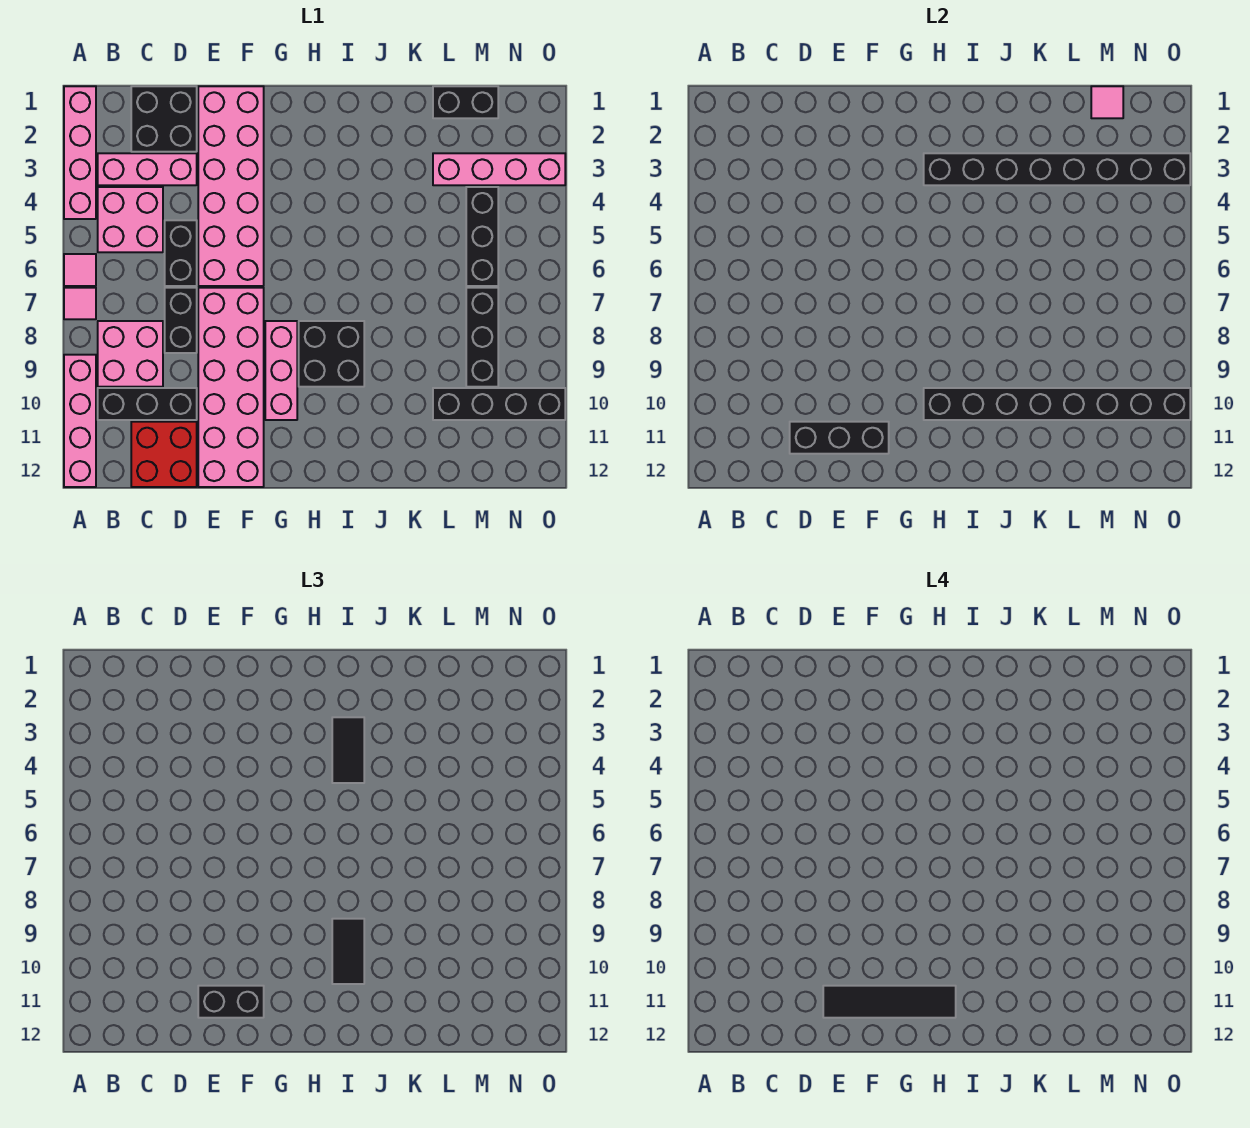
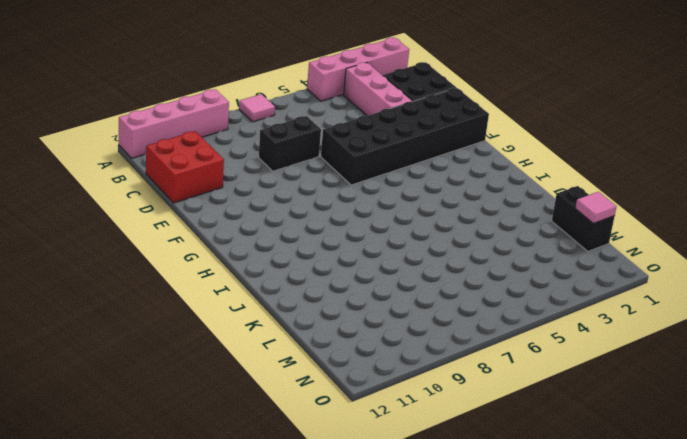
black brick E1:F6 level 1 -> pink brick E1:F6 level 1
none -> pink tile A6 level 1
none -> pink brick B4:C5 level 1
none -> pink brick B8:C9 level 1

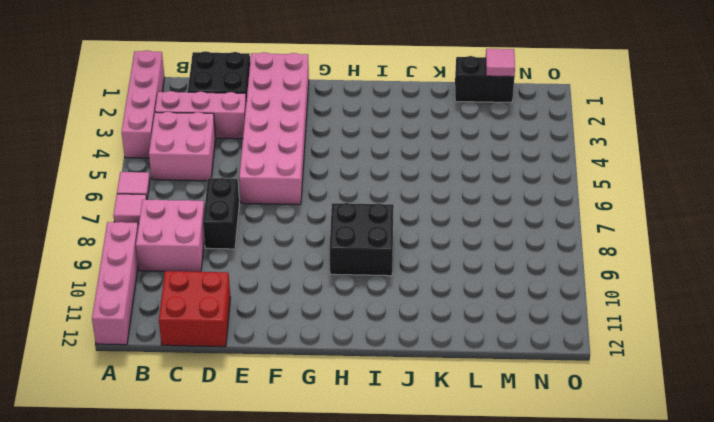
none -> black brick B10:D10 level 1
none -> black brick D5:D6 level 1
none -> pink brick E7:F12 level 1

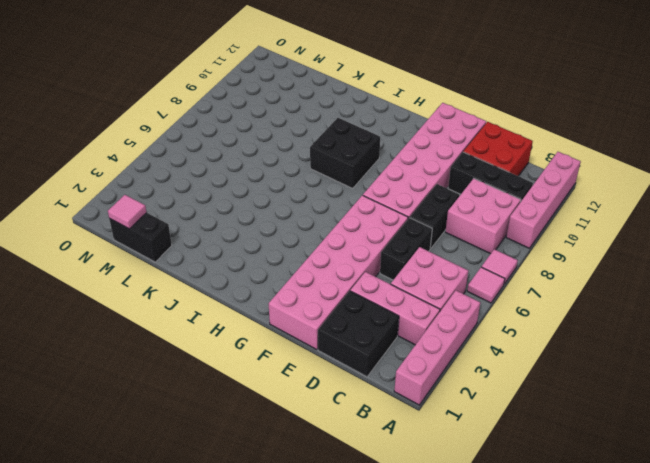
none -> pink brick G8:G10 level 1
none -> pink brick L3:O3 level 1
none -> black brick L10:O10 level 1

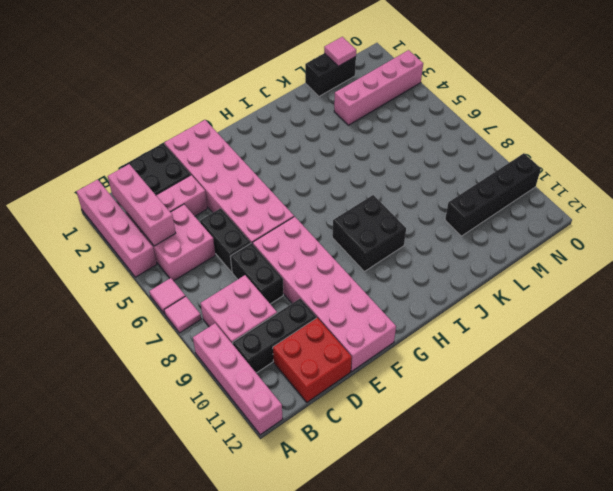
pink brick B2:B4 level 2 -> pink brick G8:G10 level 1
none -> black brick M4:M6 level 1
none -> black brick M7:M9 level 1
none -> black brick D11:F11 level 2

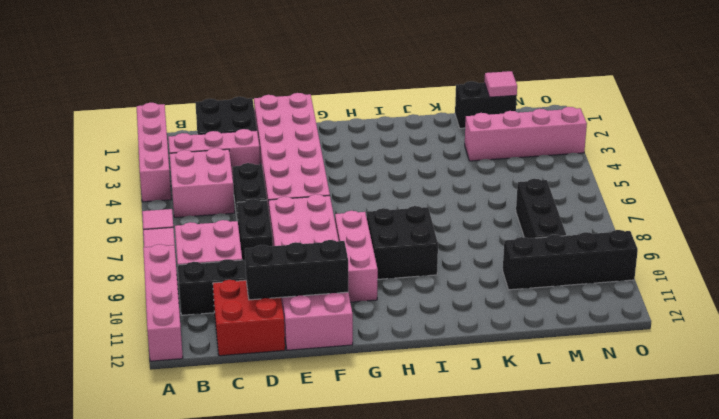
none -> black brick M4:M6 level 1
none -> black brick H3:O3 level 2
none -> black brick H10:O10 level 2

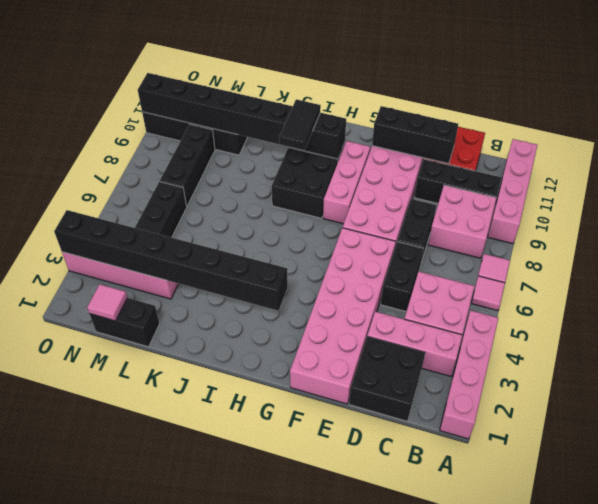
none -> black brick E11:F11 level 3
none -> black tile I3:I4 level 3
none -> black tile E11:H11 level 4

